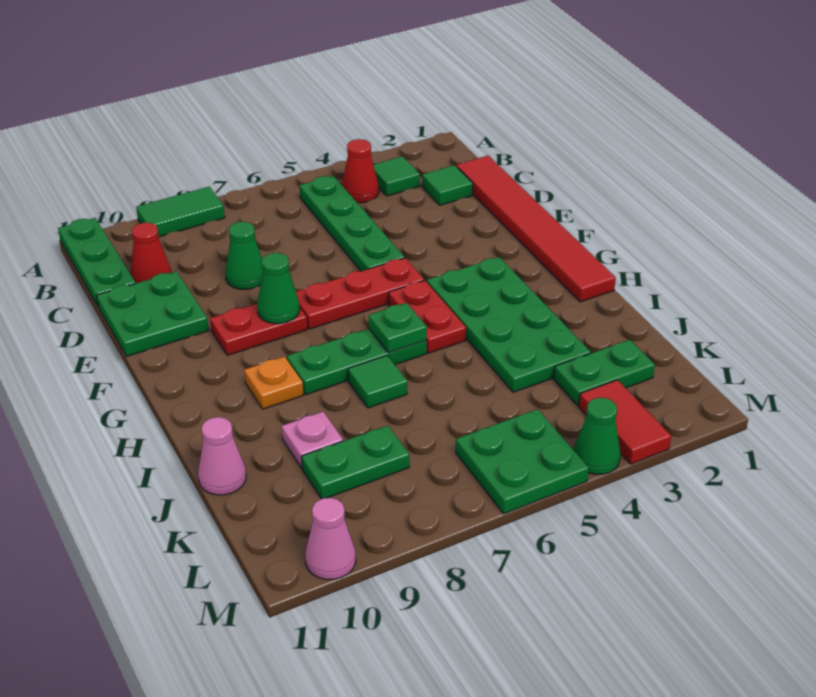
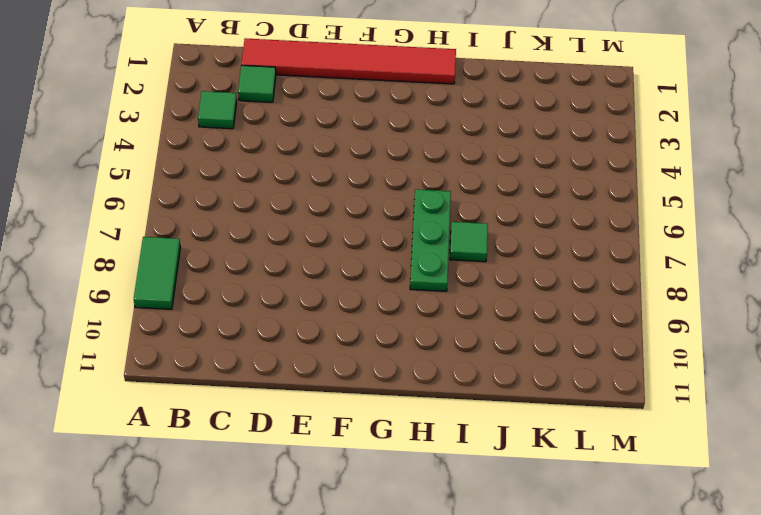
none -> green plate A11:C11 level 1
none -> red cone B4 level 1
none -> green plate B5:E5 level 1

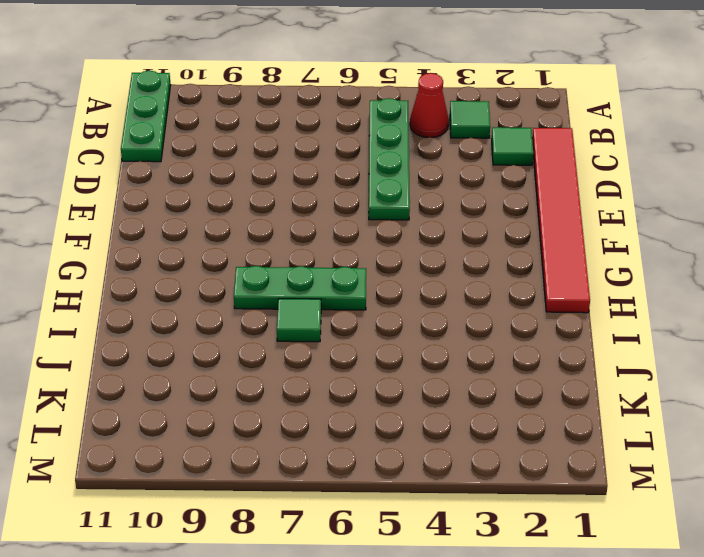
none -> green tile A8:A9 level 1
none -> red cone C10 level 1
none -> green cone D8 level 1

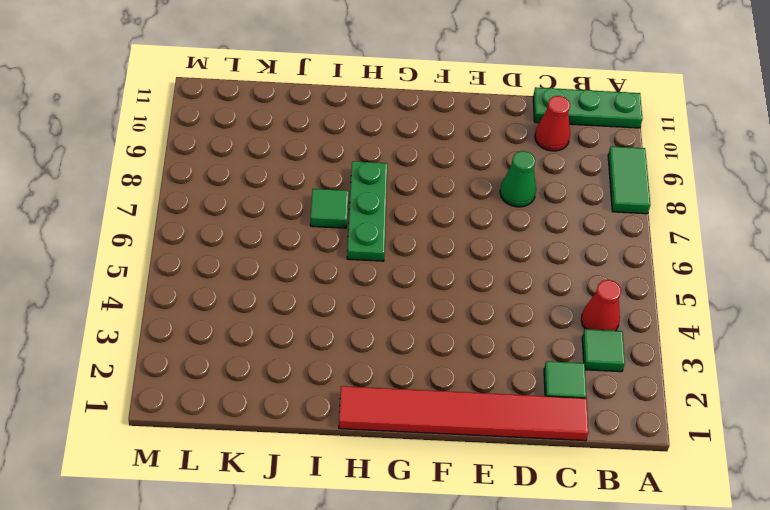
none -> green plate B5:E5 level 1
none -> green plate D10:E11 level 1
none -> red plate F5:F7 level 1

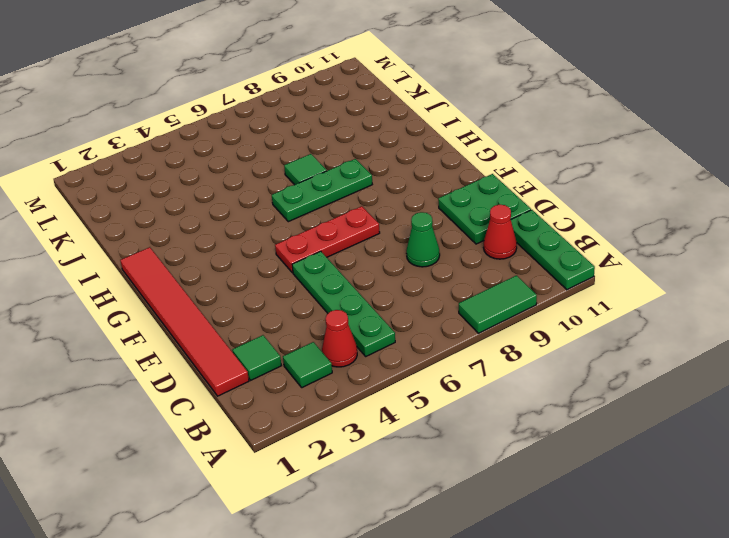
none -> red plate F8:F9 level 1
none -> green plate G3:J4 level 1
none -> red plate G5:H5 level 1

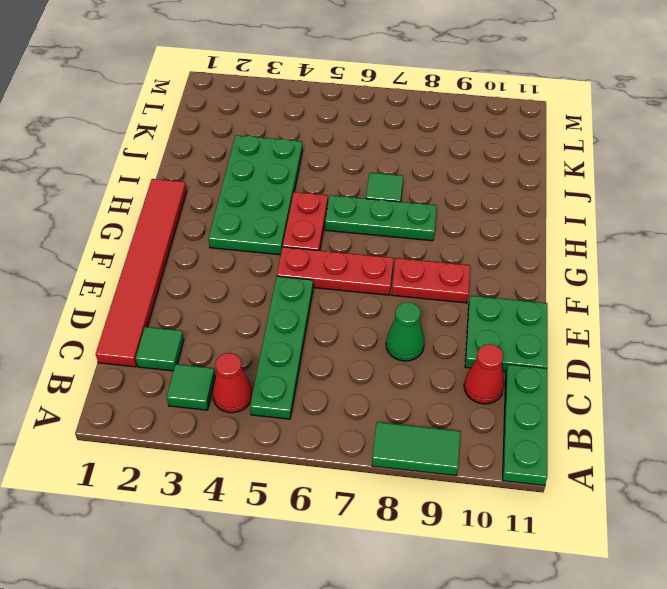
none -> orange plate H9 level 1
none -> pink plate J9 level 1
none -> pink cone J11 level 1

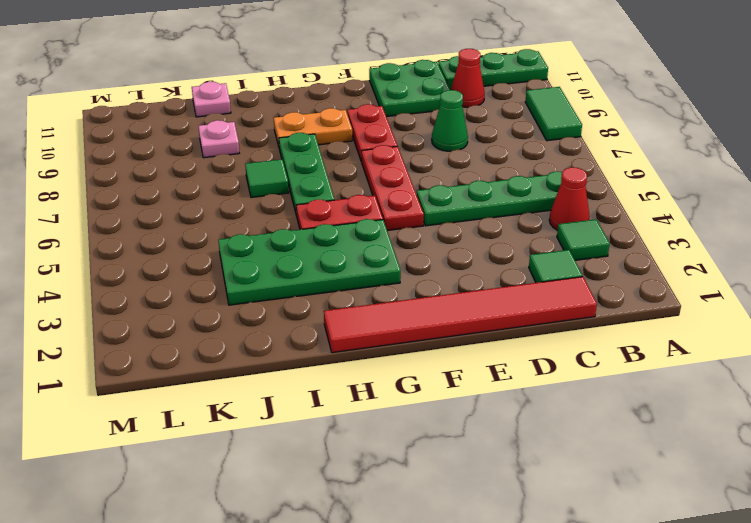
orange plate G9:H9 level 1 -> orange plate H9 level 1
pink plate J11 level 1 -> pink cone J11 level 1
none -> green plate K2:K3 level 1
none -> green plate K8:K9 level 1
none -> red tile L3:M3 level 1

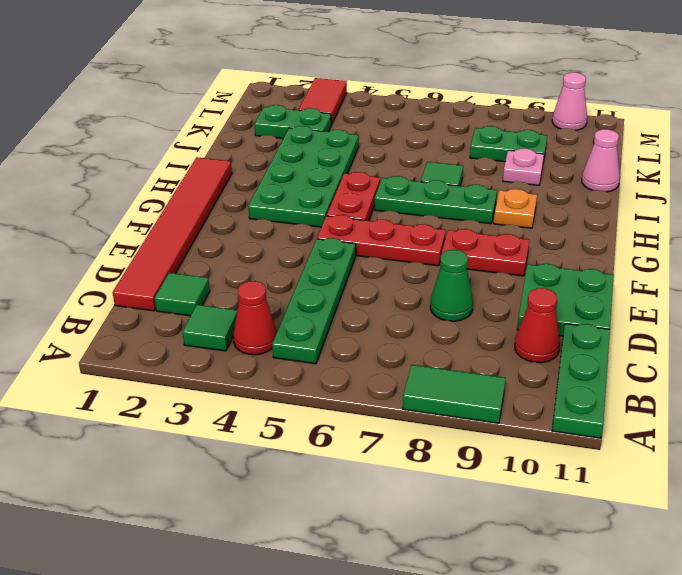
none -> green plate L5:M6 level 1
none -> green cone M4 level 1
none -> green cone F8 level 2

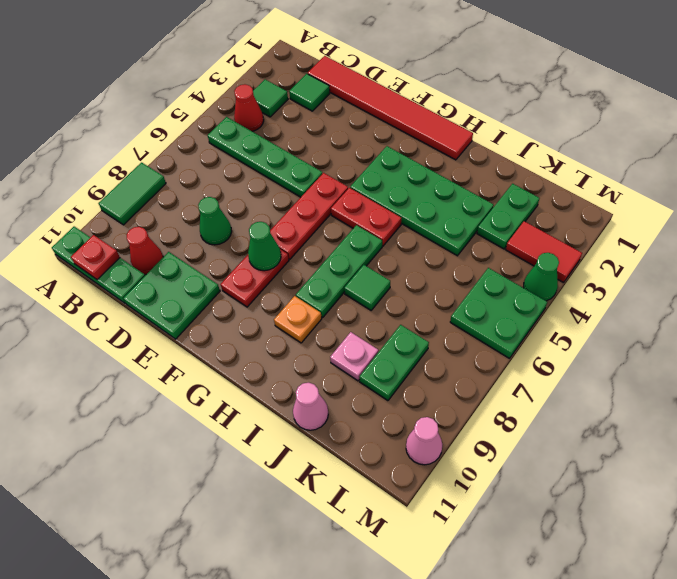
red plate B11 level 2 -> none
none -> green plate H6 level 2

